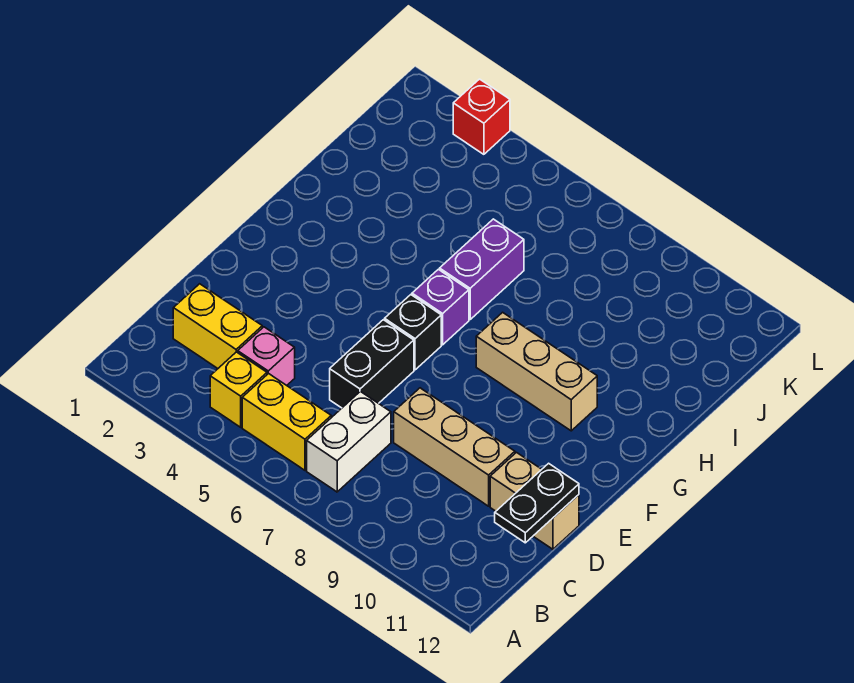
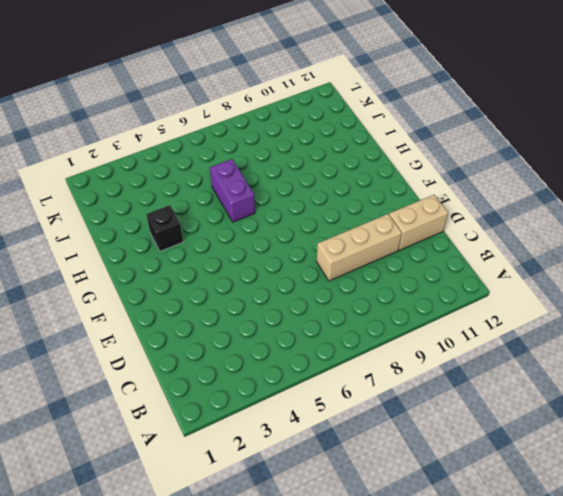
black brick H3 level 1 -> black brick F6 level 1
none -> yellow brick B4 level 1
none -> yellow brick B5:B6 level 1
none -> white brick B7:C7 level 1

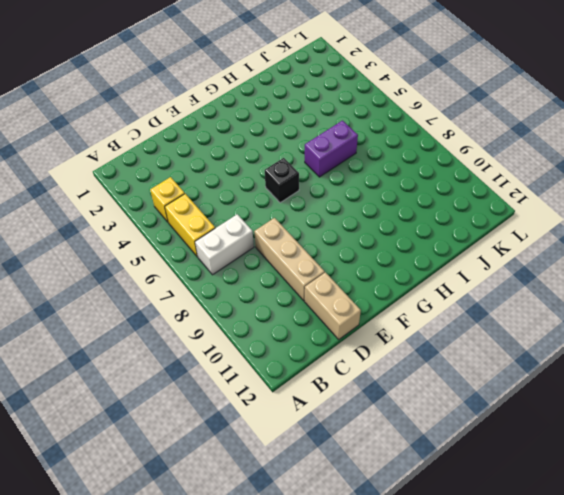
none -> yellow brick C2:C3 level 1
none -> pink brick C4 level 1
none -> black brick D6:E6 level 1

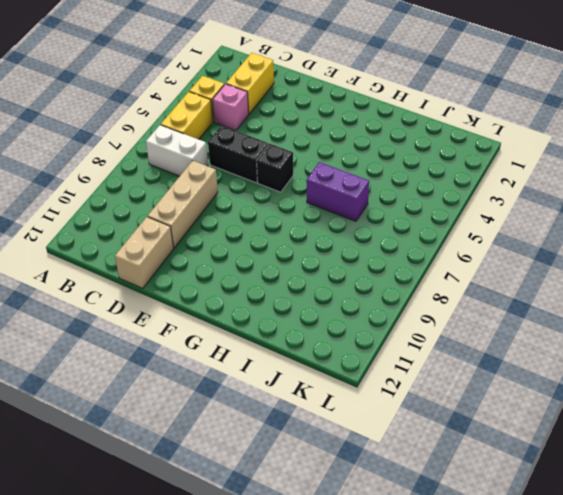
none -> purple brick G6 level 1
none -> tan brick G8:G10 level 1
none -> red brick L3 level 1

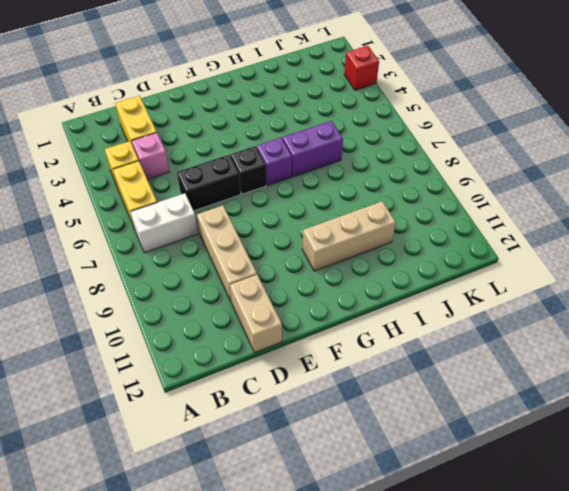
tan brick G10:I10 level 1 -> tan brick G8:G10 level 1
none -> black plate C12:D12 level 2

